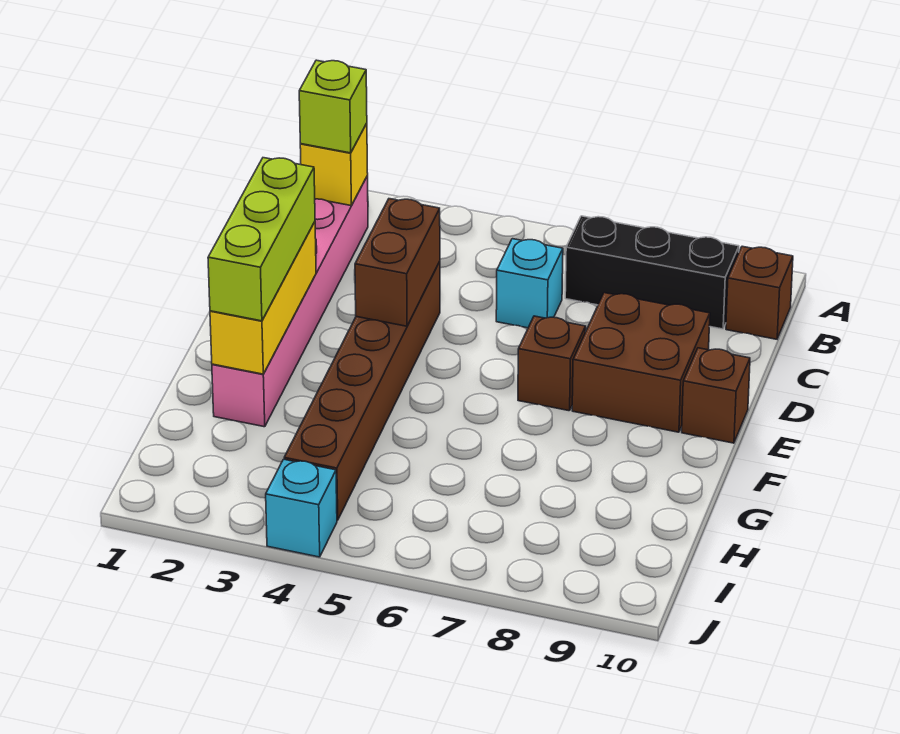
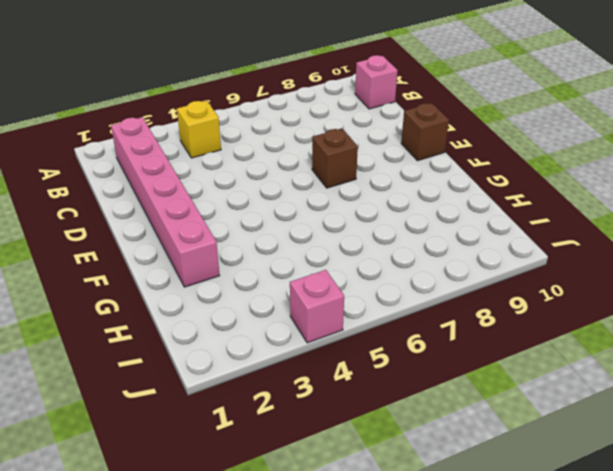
yellow brick B4 level 1 -> yellow brick B2 level 2
pink brick B10 level 1 -> brown brick B10 level 1
pink brick J4 level 1 -> cyan brick J4 level 1
none -> black brick B7:B9 level 1
none -> cyan brick C6 level 1
none -> brown brick D4:I4 level 1

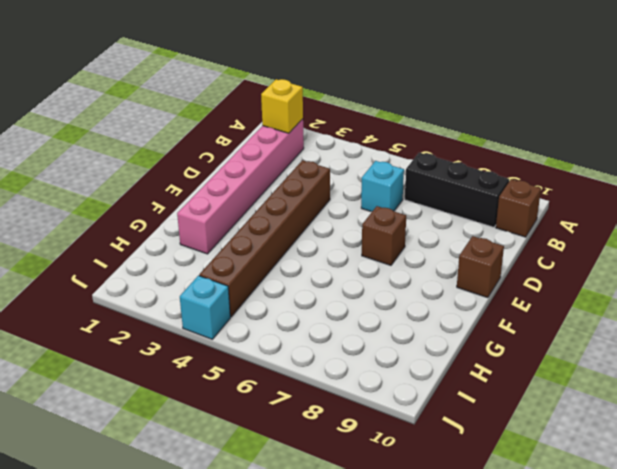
none -> brown brick D8:E9 level 1
none -> brown brick D4:E4 level 2
none -> yellow brick E2:G2 level 2

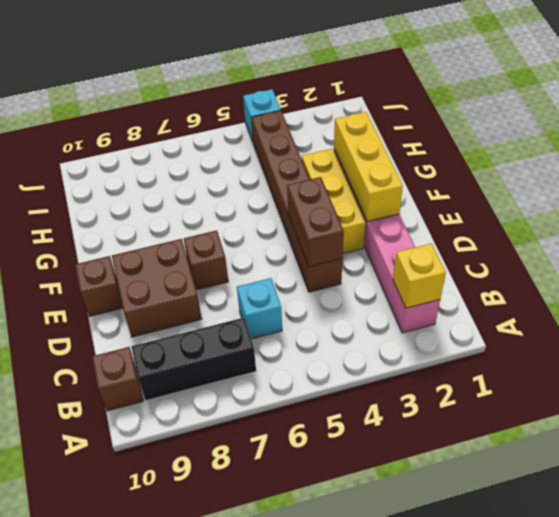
yellow brick E3:G3 level 1 -> none
none -> lime brick B2 level 3
none -> lime brick E2:G2 level 3

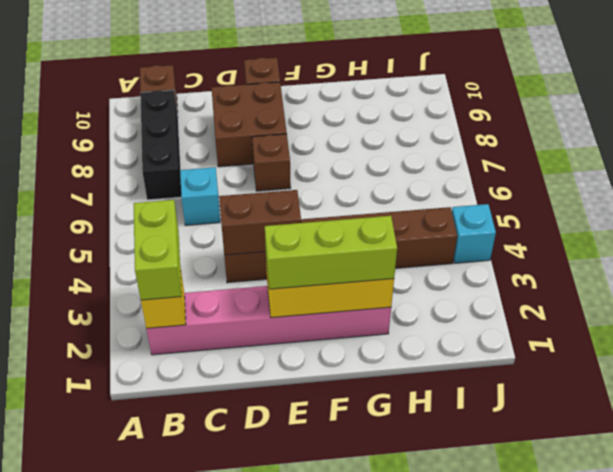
lime brick B2:B3 level 3 -> lime brick B2 level 3

